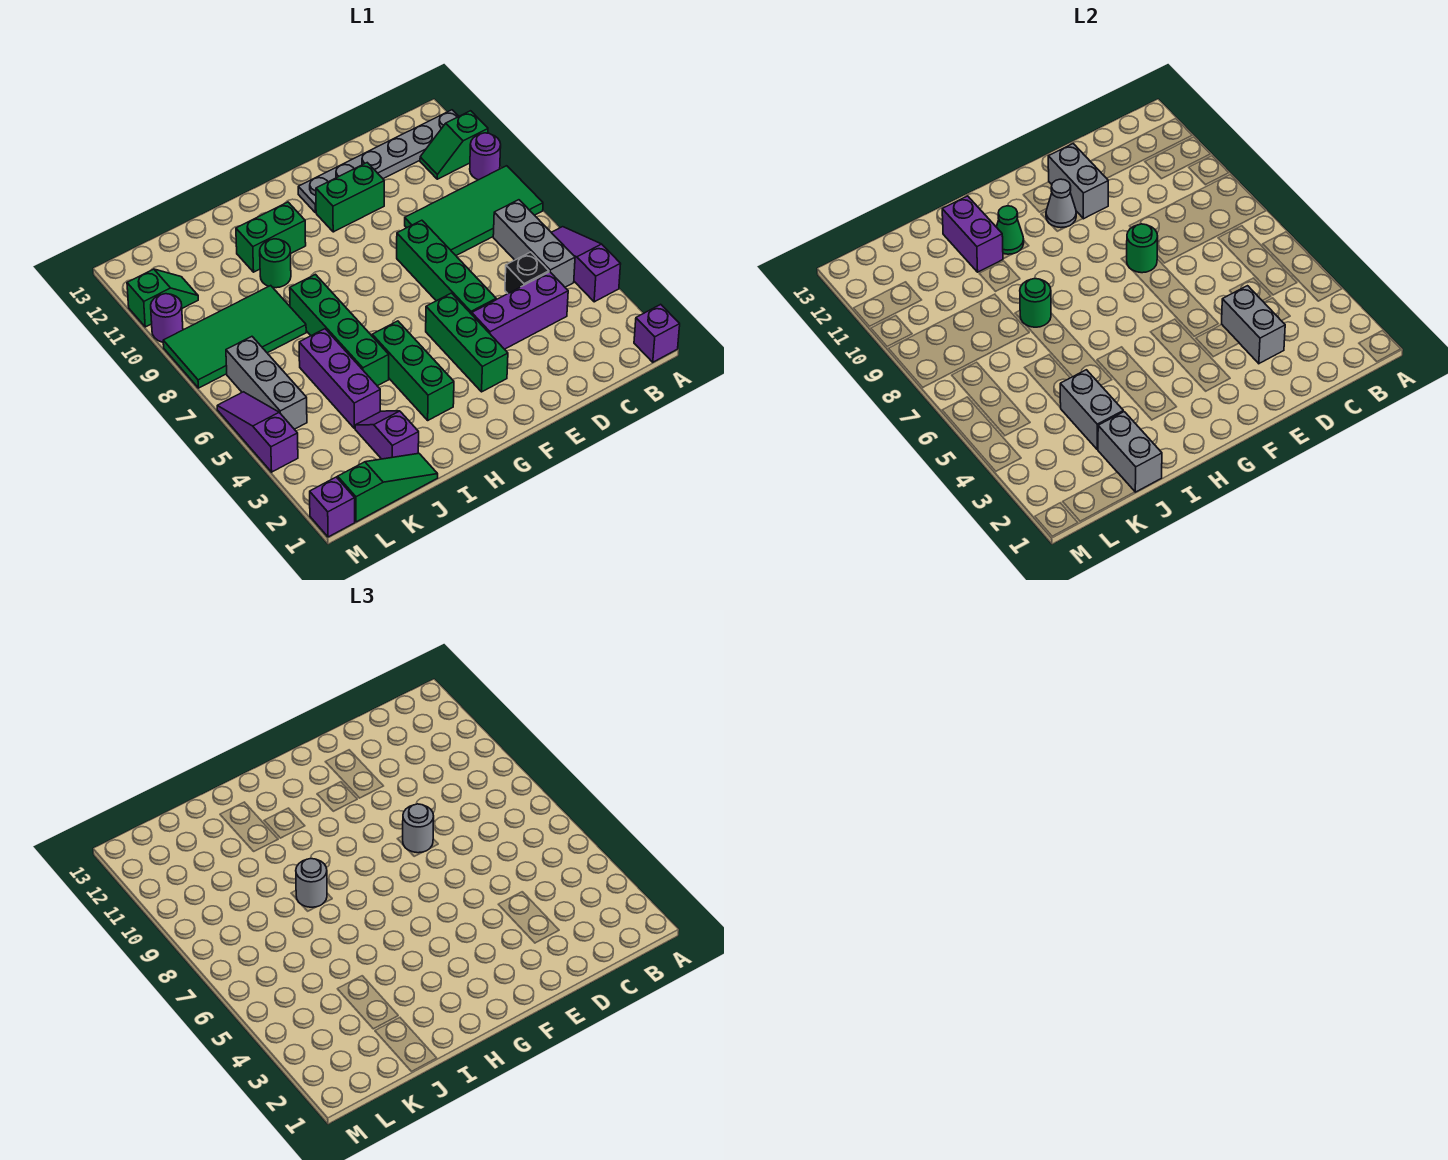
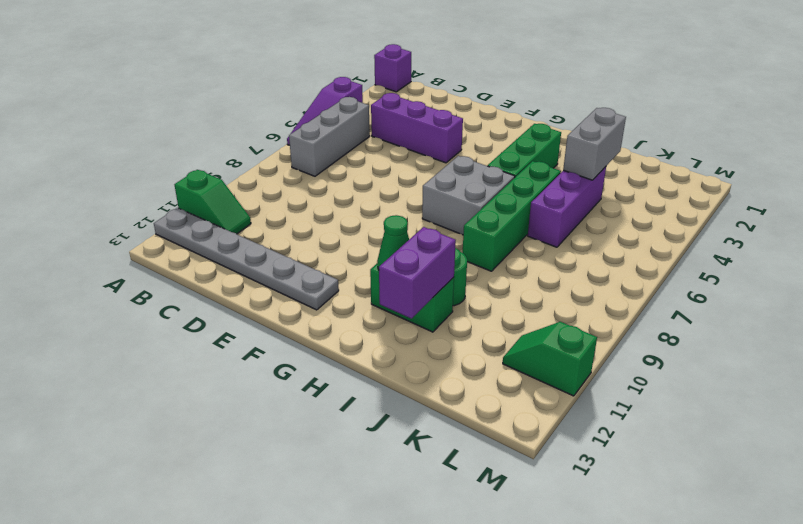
grey brick G6:H7 level 1 -> none
none -> green tile A8:D9 level 1
none -> purple round brick A10 level 1
none -> black brick C5 level 1
none -> green brick E5:E8 level 1

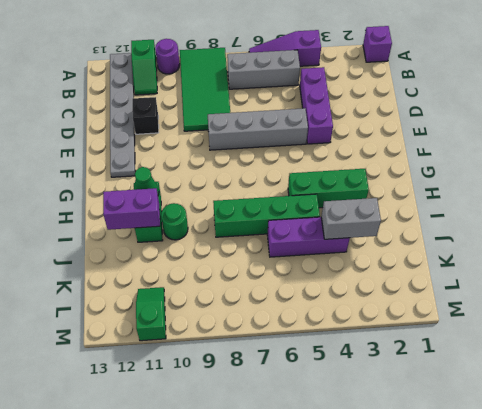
black brick D11 level 1 -> black brick C5 level 1
grey brick E5:E8 level 1 -> green brick E5:E8 level 1
none -> green brick E11:F11 level 1
none -> green brick F3:F5 level 1
none -> green slope J1:L1 level 1 top L
none -> purple slope J2:J3 level 1 top 2

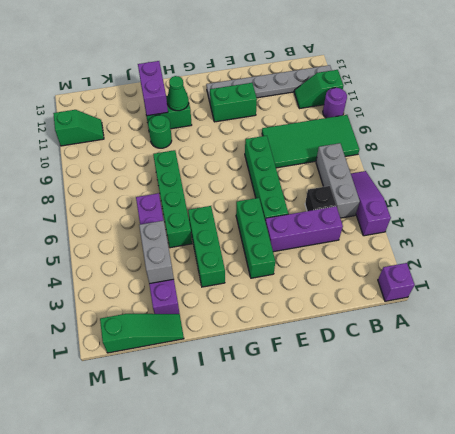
none -> green tile J8:M9 level 1
none -> grey brick L5:L7 level 1
none -> purple brick M1 level 1
none -> purple slope M4:M6 level 1 top 4

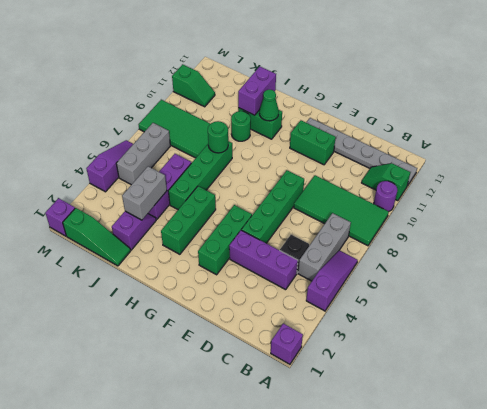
none -> purple round brick M10 level 1
none -> grey brick D3:D4 level 2
none -> green round brick E8 level 2
none -> grey brick E11:E12 level 2

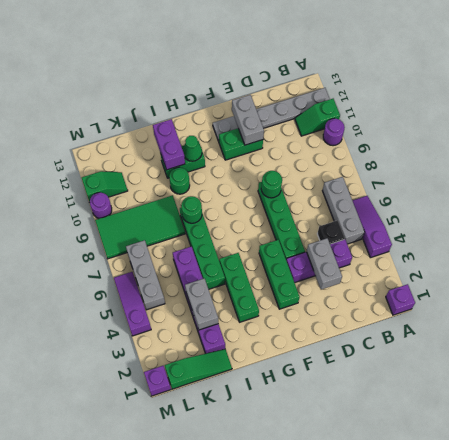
none -> green tile A8:D9 level 1
none -> grey cone F11 level 2
none -> grey brick J1:J2 level 2
none -> grey round brick E8 level 3

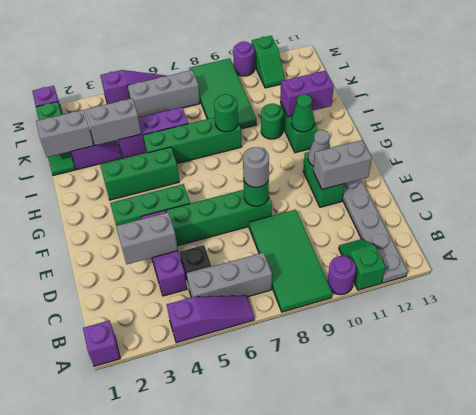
none -> grey round brick I8 level 3

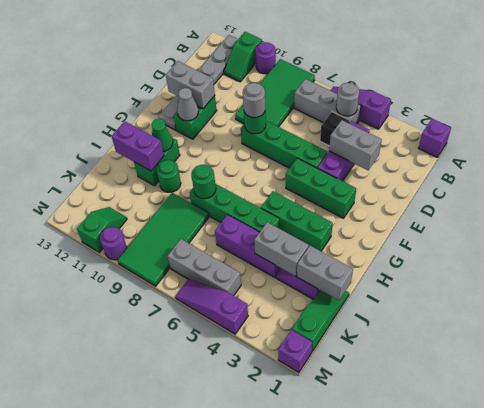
grey round brick B5 level 2 -> grey round brick I8 level 3

